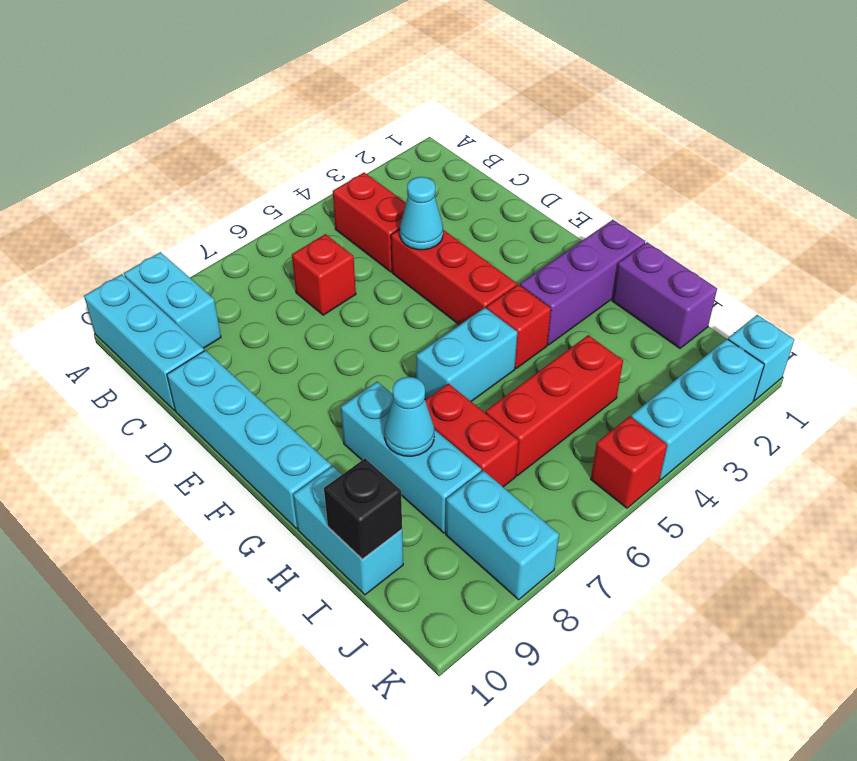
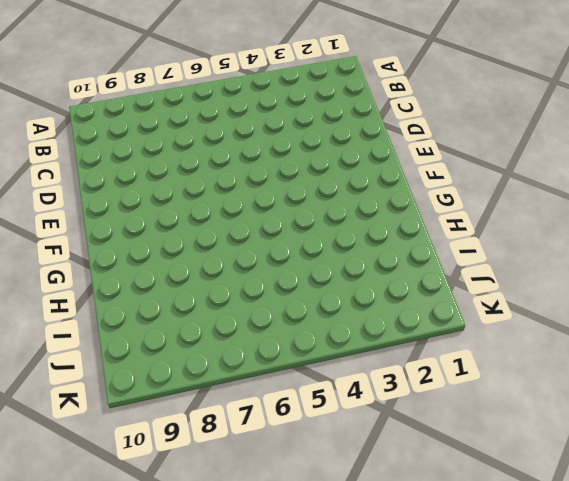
none -> cyan brick A9:B9 level 1
none -> cyan brick A10:C10 level 1
none -> red brick B4:C4 level 1

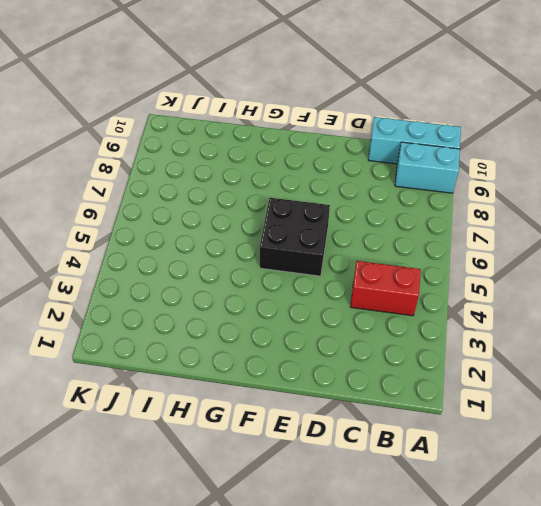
black brick E5:F6 level 1 -> none
none -> red brick C6 level 1
none -> red brick D4:F4 level 1
none -> cyan brick D10:G10 level 1

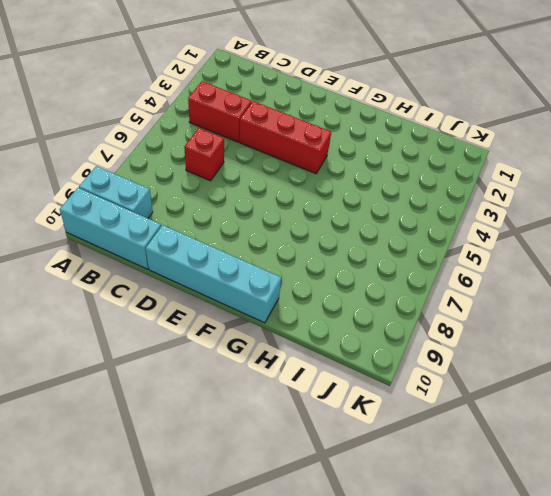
none -> purple brick G1:G3 level 1
none -> red brick G4 level 1
none -> cyan brick G5:G6 level 1

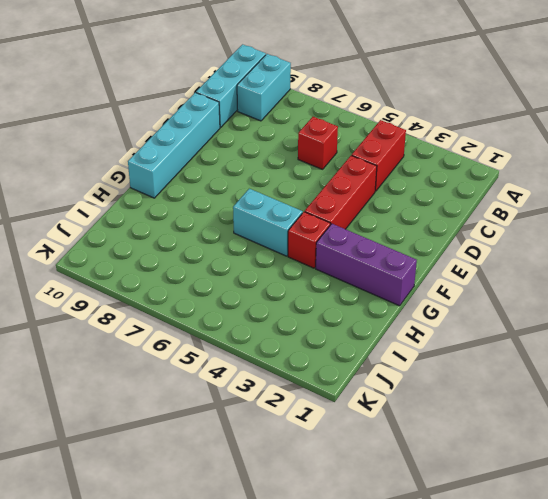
none -> cyan brick G8:I8 level 1
none -> purple brick H1:I1 level 1
none -> red brick H7:I7 level 1

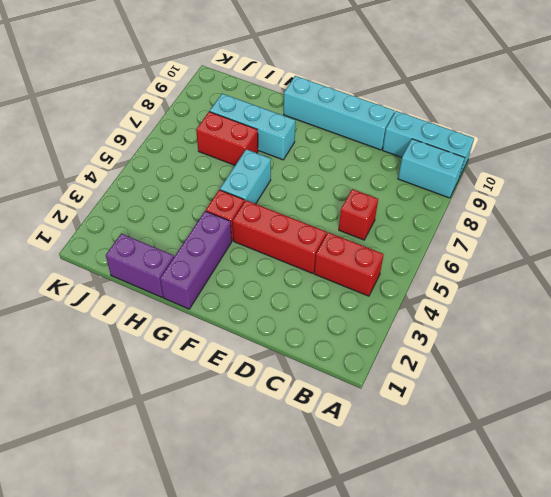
none -> cyan brick H10:I10 level 1
none -> red brick I4:I6 level 1
none -> cyan brick J8:K8 level 1

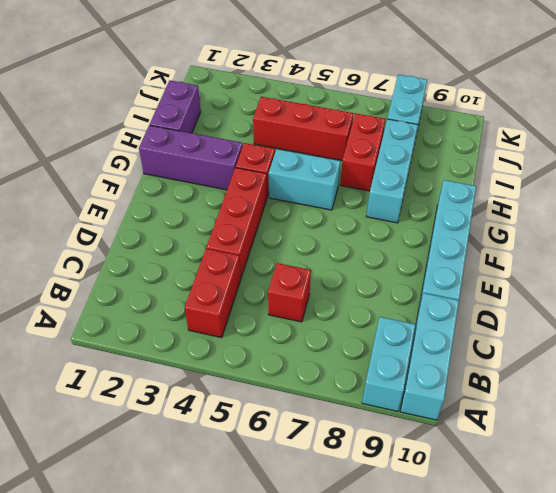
none -> cyan brick H10:I10 level 1
none -> cyan brick K1 level 1
none -> cyan brick K2:K4 level 1

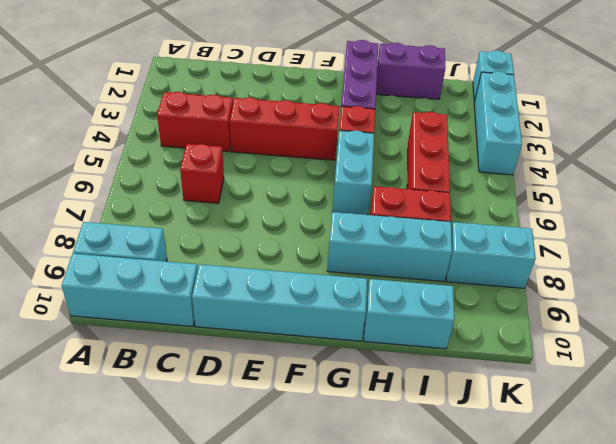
none -> red brick K5 level 1
none -> cyan cone D4 level 2
none -> cyan cone H8 level 2

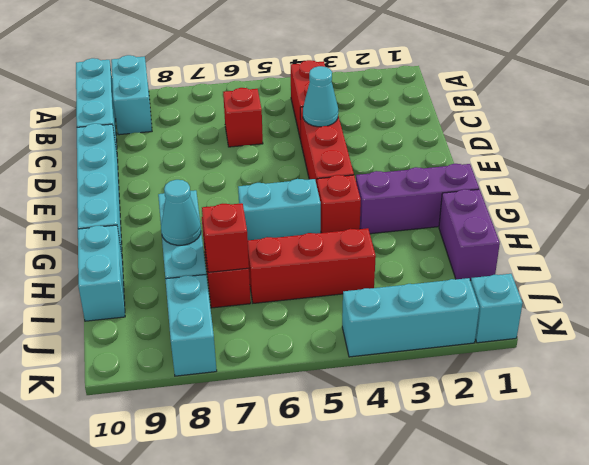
red brick I7 level 2 -> red brick K5 level 1
none -> black brick I10 level 2

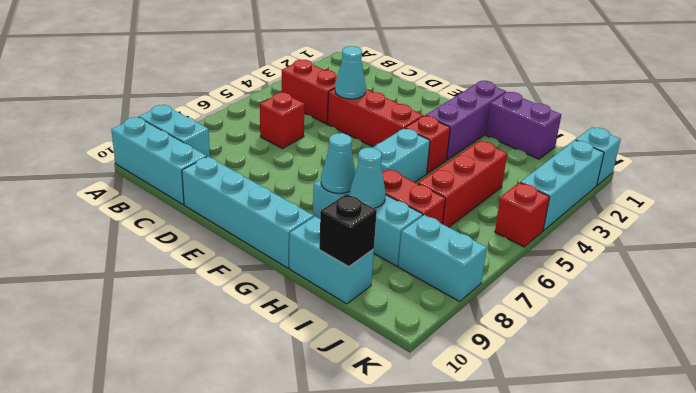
cyan cone G8 level 2 -> none

